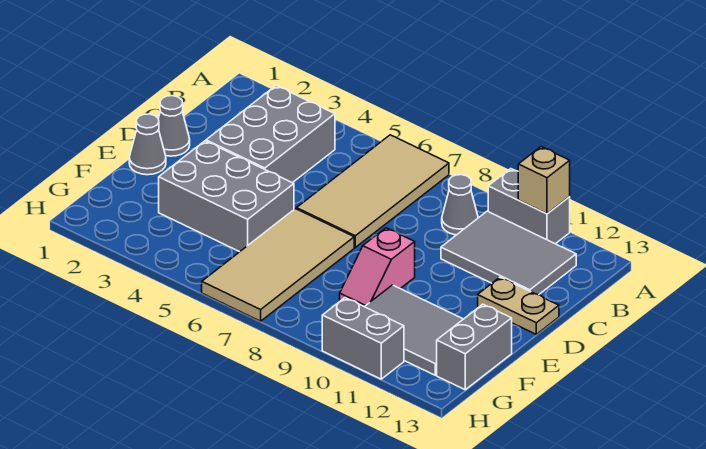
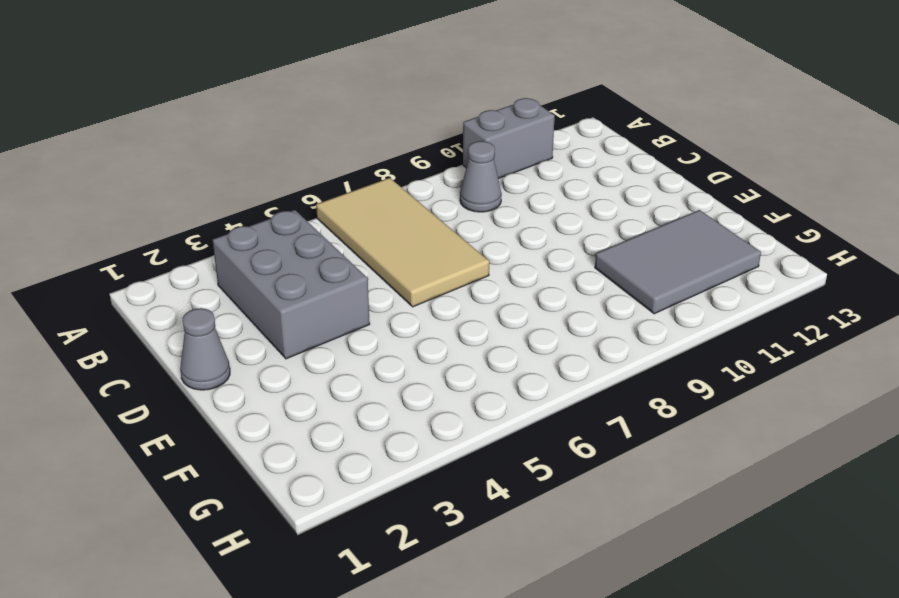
none -> grey tile B10:C12 level 1
none -> tan plate D12:D13 level 1
none -> grey cone E1 level 1

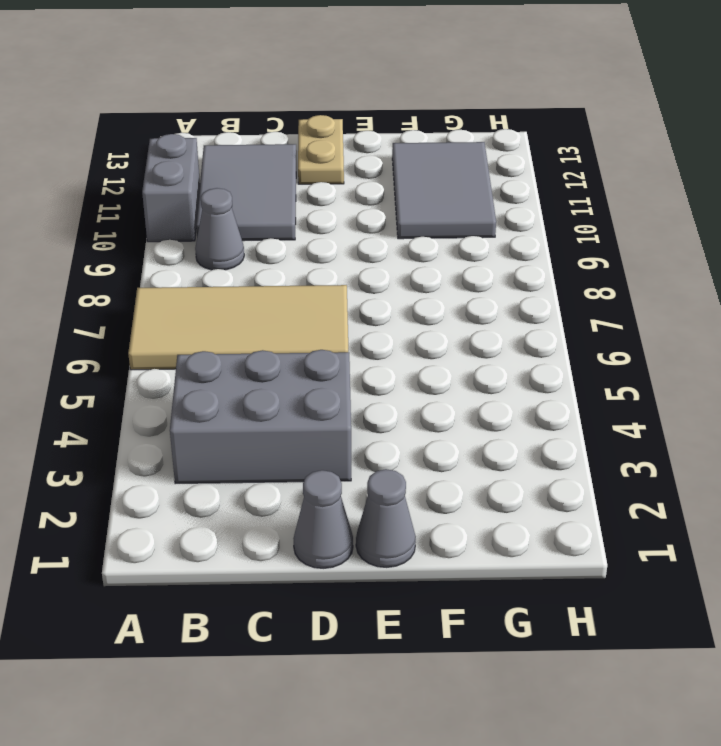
none -> grey brick E3:F5 level 1
none -> tan tile E6:H7 level 1
none -> pink slope E9:F9 level 1 top E

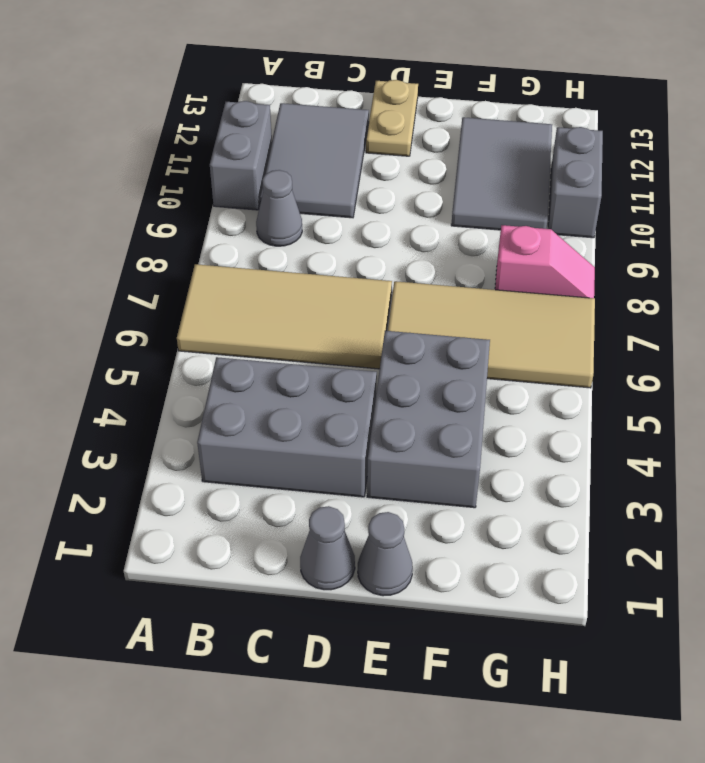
pink slope G8:H8 level 1 top G -> pink slope E9:F9 level 1 top E
none -> grey brick F13:G13 level 1
none -> tan brick A11 level 2

